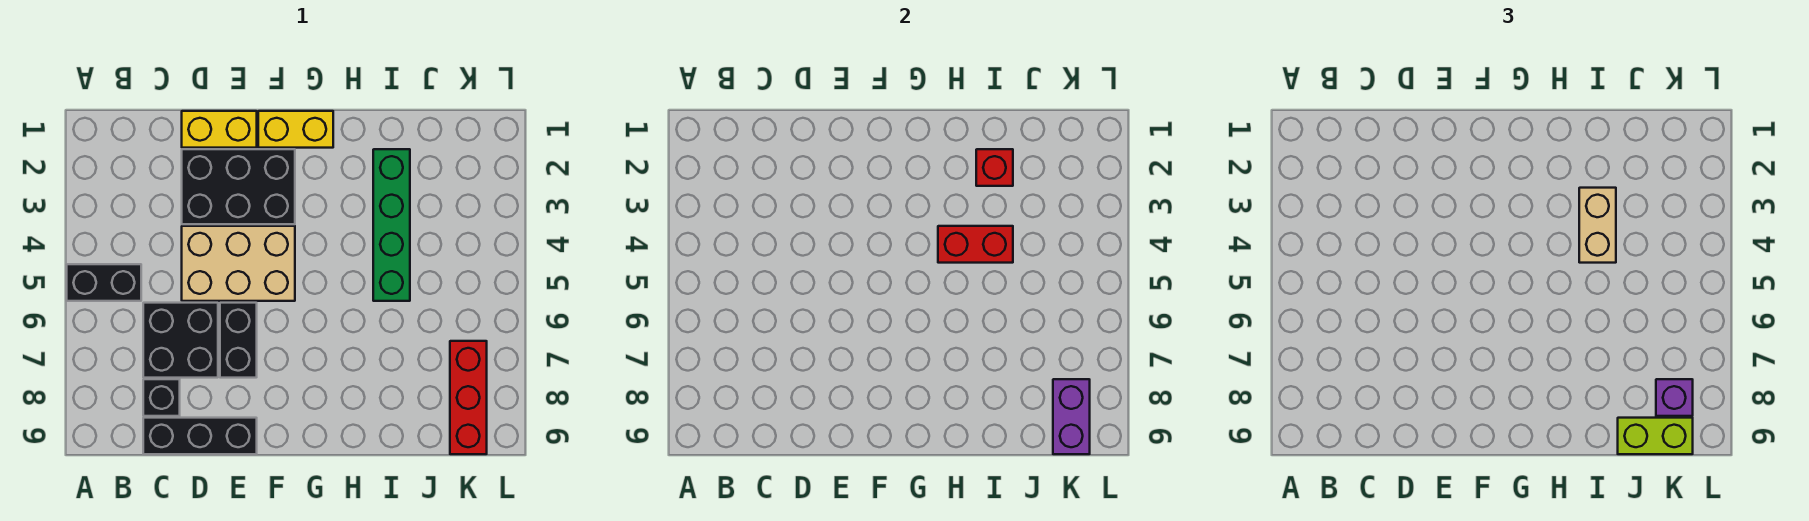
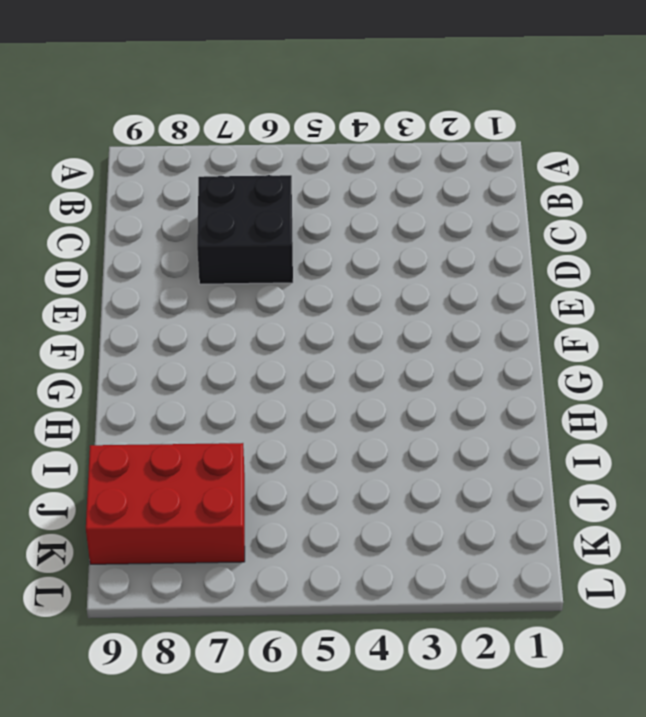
red brick J7:K9 level 1 -> red brick K7:K9 level 1
none -> black brick A5:B5 level 1
none -> black brick C8 level 1
none -> black brick C9:E9 level 1

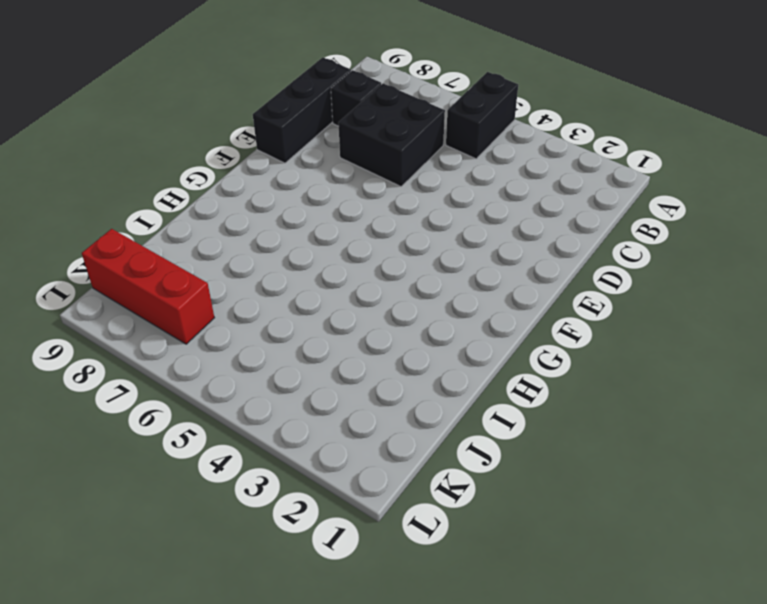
none -> yellow brick D1:E1 level 1
none -> black brick D2:F3 level 1
none -> tan brick D4:F5 level 1

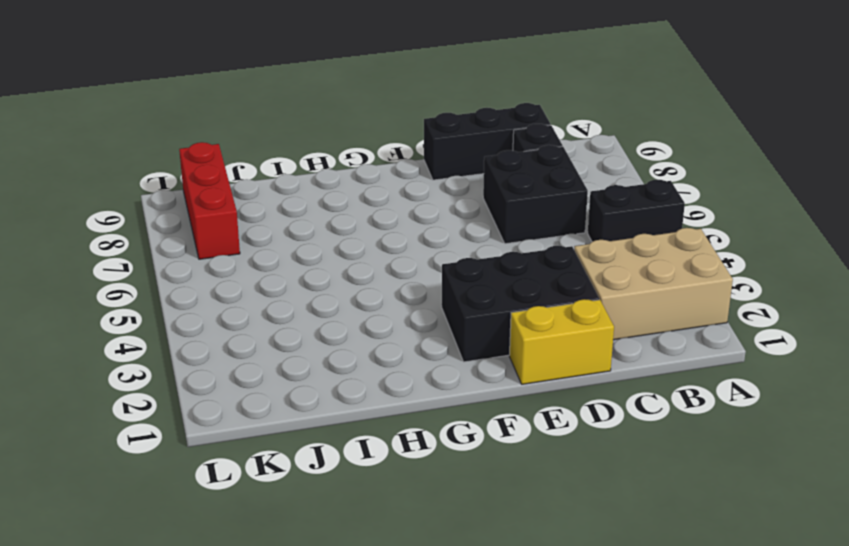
tan brick A2:C3 level 1 -> tan brick D4:F5 level 1
none -> black brick E6:E7 level 1
none -> yellow brick F1:G1 level 1
none -> green brick I2:I5 level 1

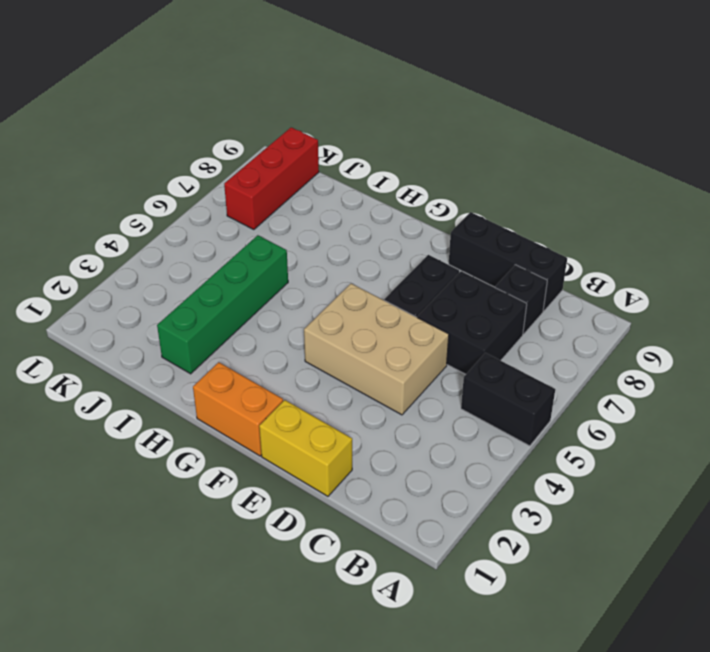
orange brick F1:G1 level 1 -> yellow brick F1:G1 level 1
none -> black brick D2:F3 level 1
none -> red brick H4:I4 level 2
none -> red brick I2 level 2

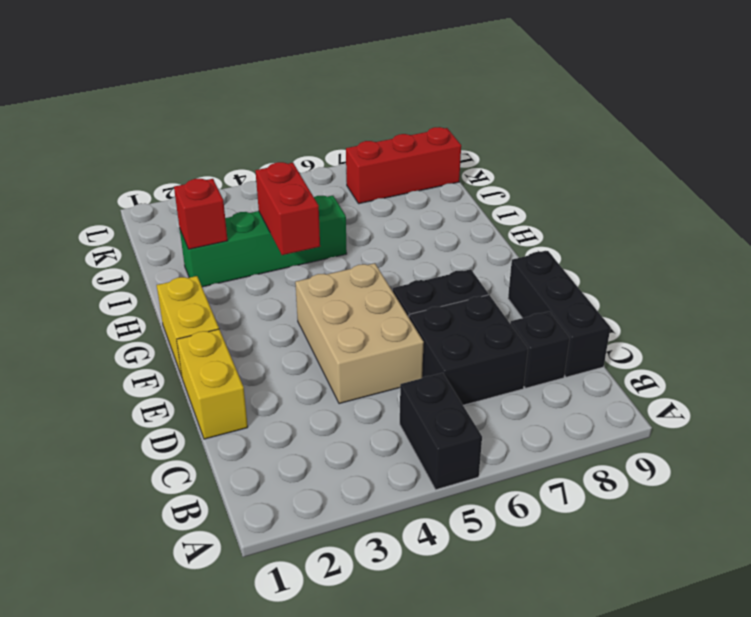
none -> black brick D2:F3 level 1
none -> purple brick K8:K9 level 2
none -> tan brick I3:I4 level 3

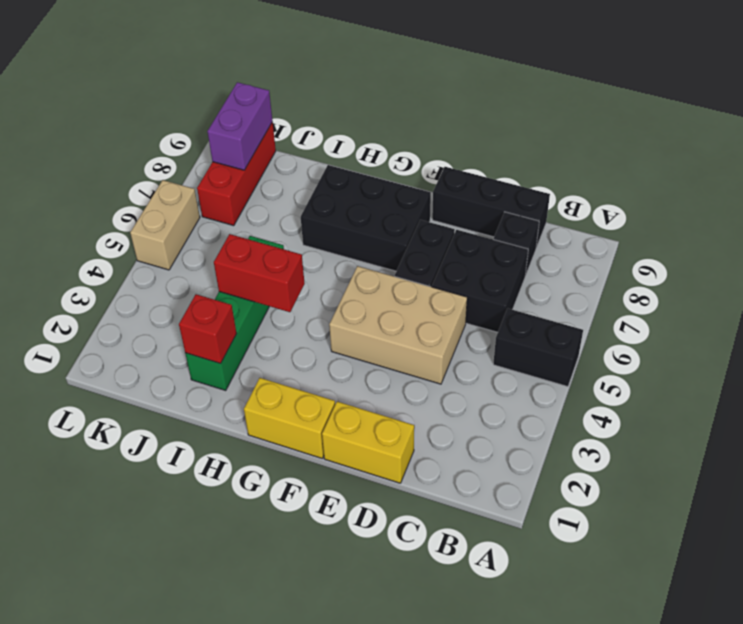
black brick F7:H8 level 1 -> black brick D2:F3 level 1
tan brick L5:L6 level 1 -> tan brick I3:I4 level 3
none -> lime brick J9:K9 level 3
none -> purple brick K8 level 3

